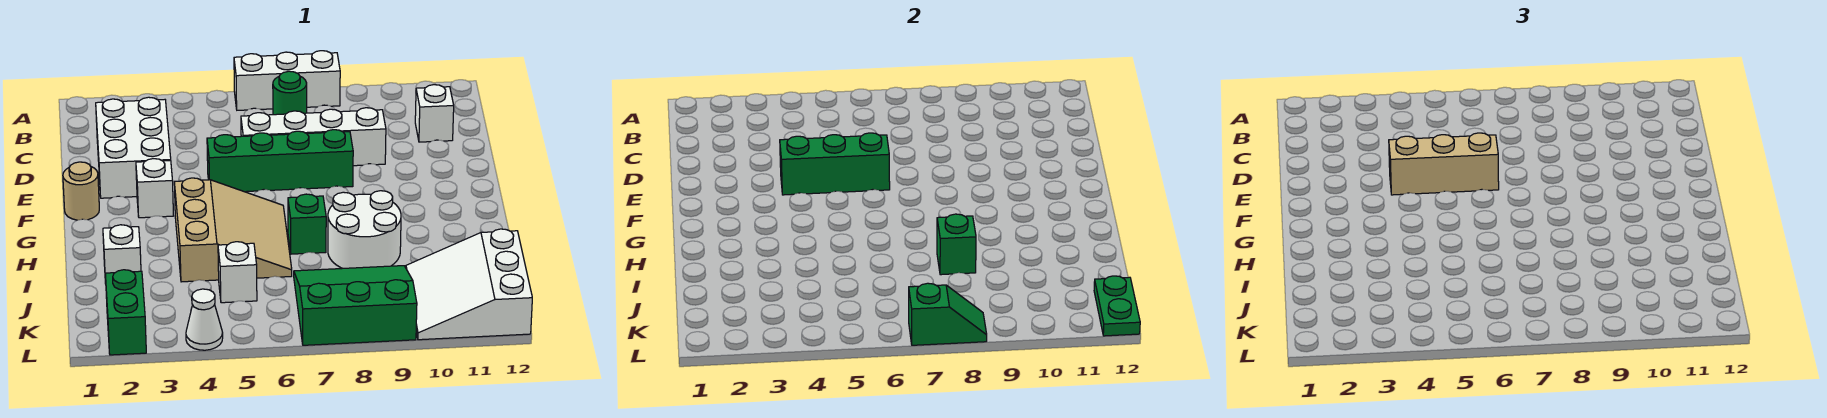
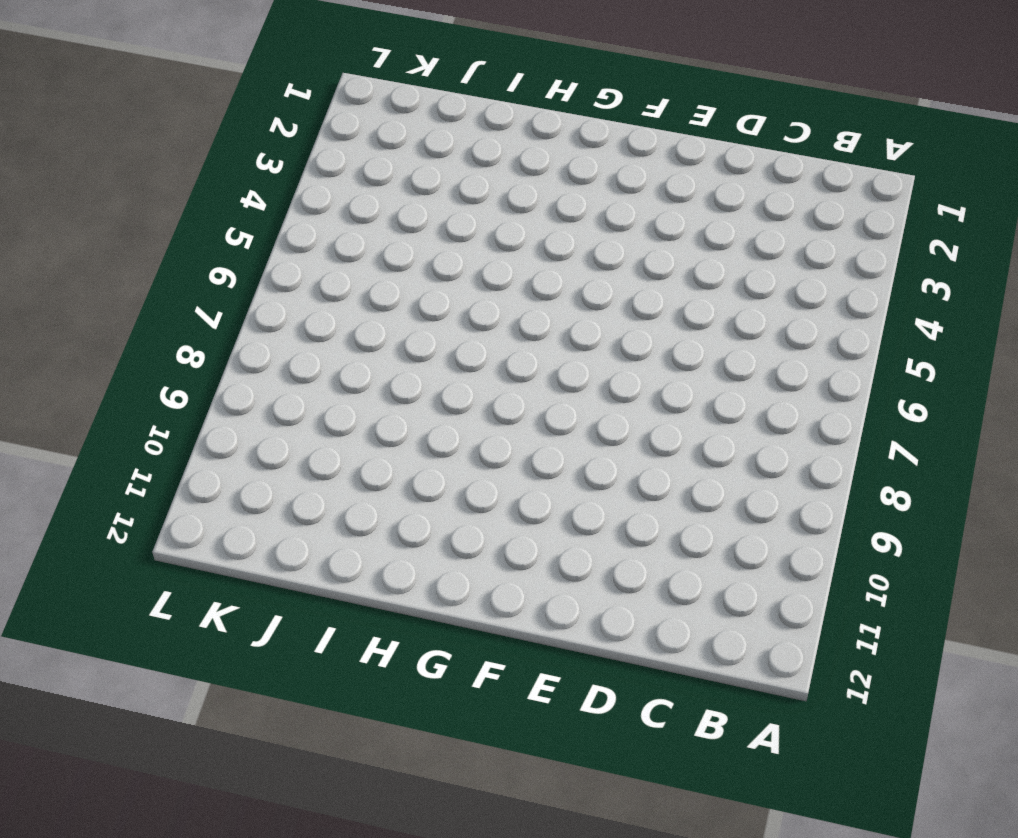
none -> white brick A6:A8 level 1
none -> green round brick B7 level 1
none -> white brick C2:E3 level 1

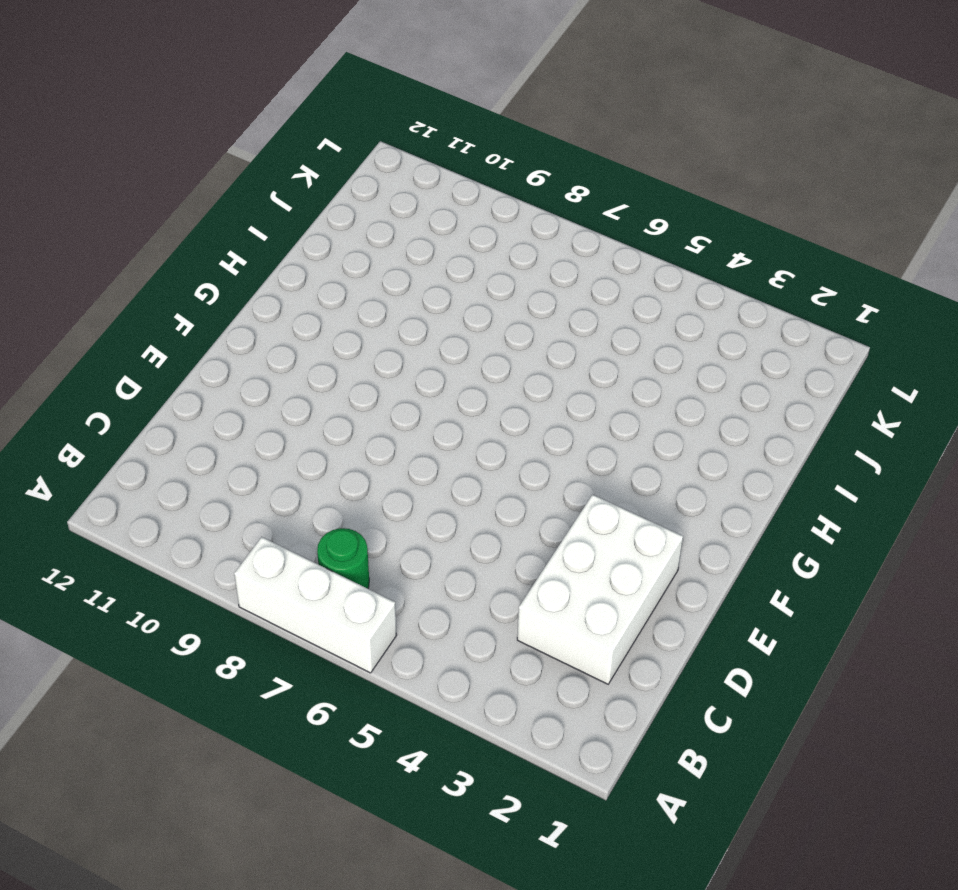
none -> white brick C11 level 1
none -> white brick D6:D9 level 1
none -> green brick E5:E8 level 1

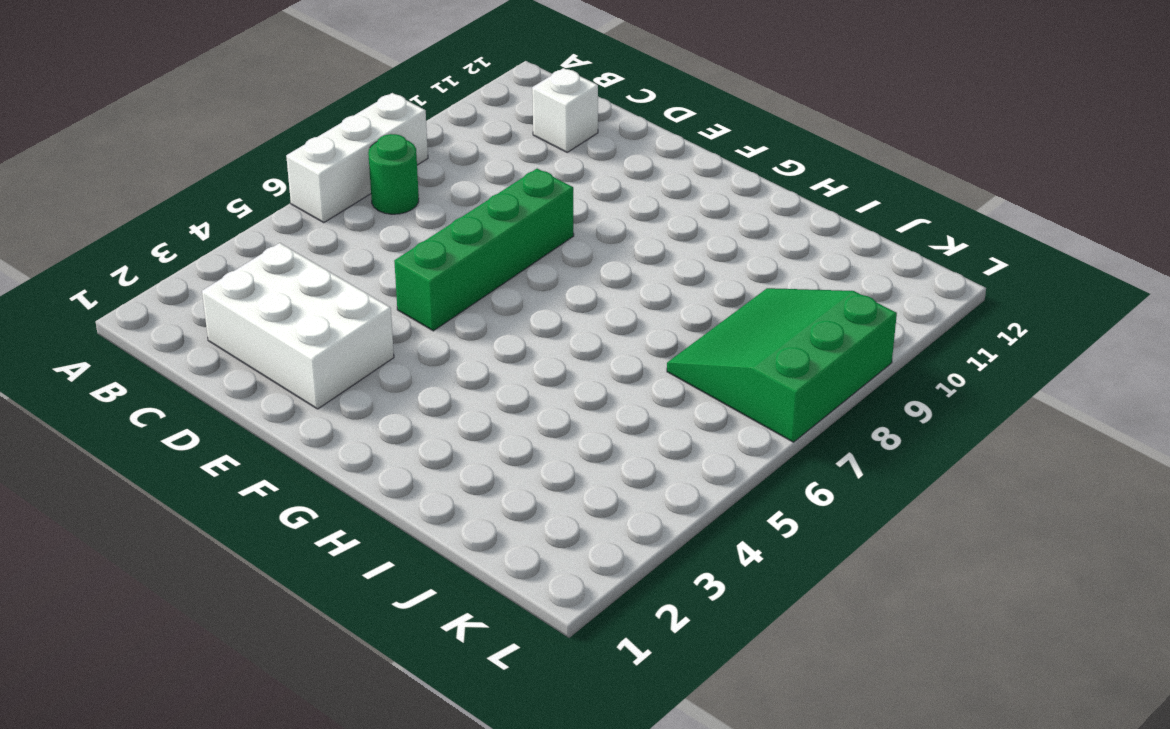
none -> white brick D6:D9 level 1
none -> tan round brick F1 level 1
none -> white brick F3 level 1

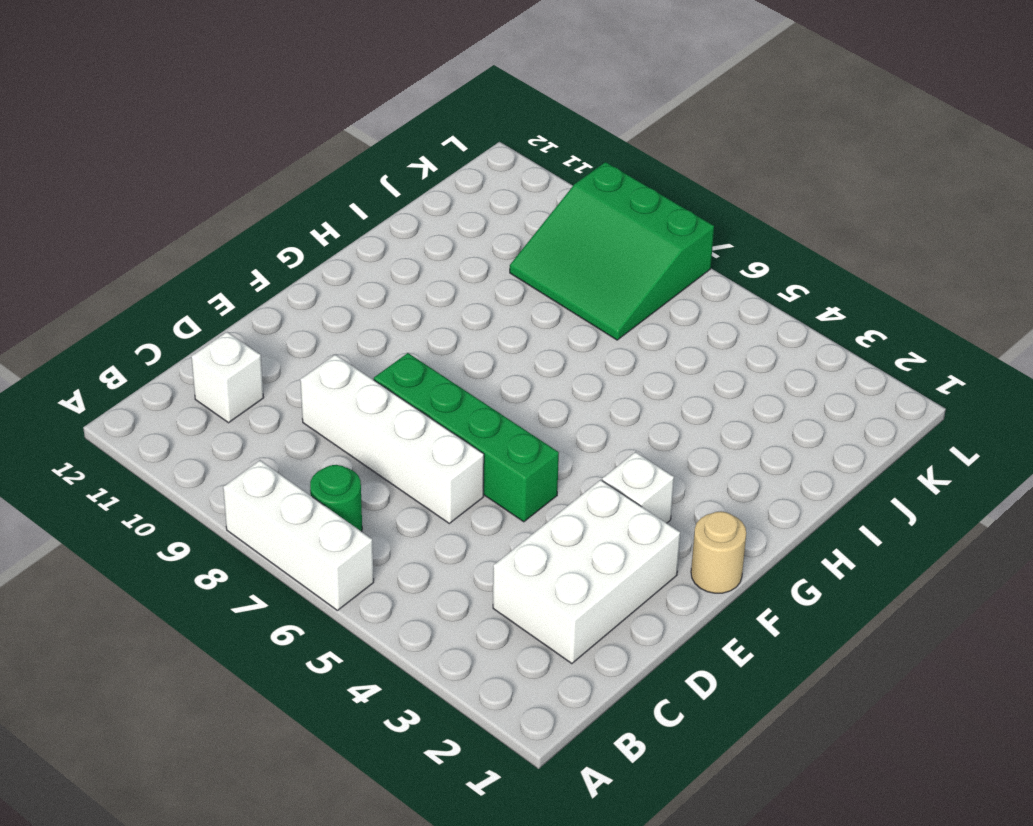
none -> tan slope G4:I6 level 1 top 4
none -> green brick H7 level 1
none -> white round brick H8:I9 level 1

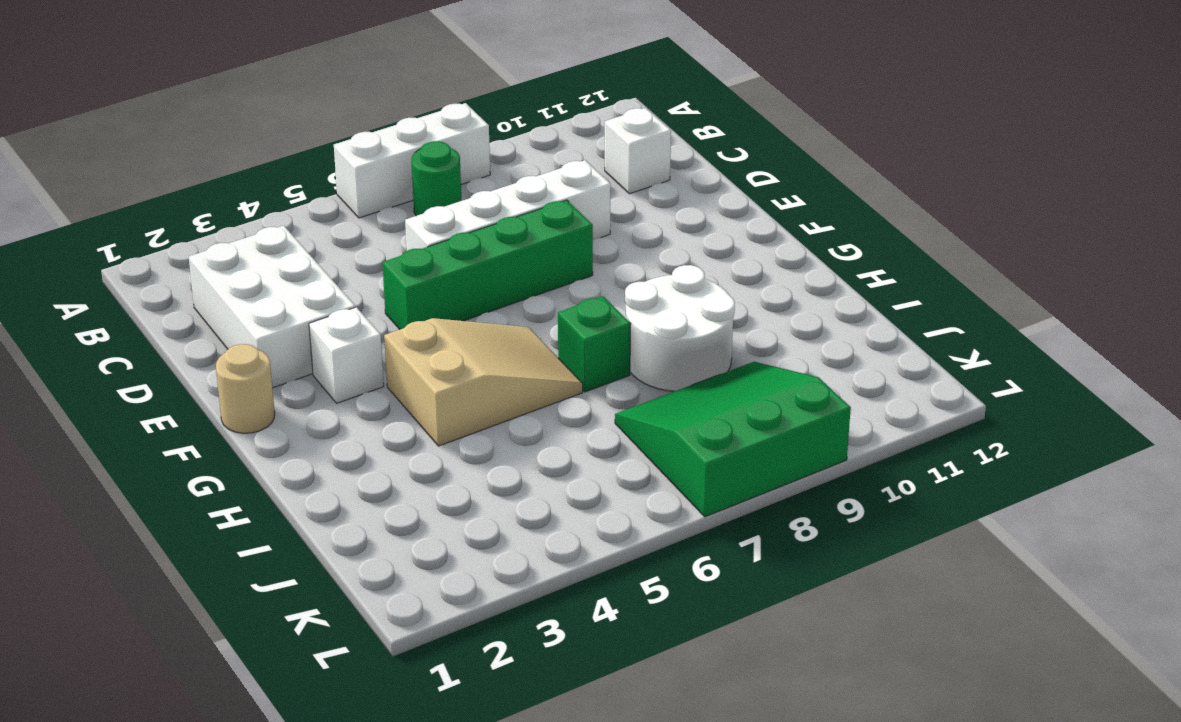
tan slope G4:H6 level 1 top 4 -> tan slope G4:I6 level 1 top 4
none -> white brick I2 level 1
none -> white brick J5 level 1
none -> white slope J10:L12 level 1 top 12

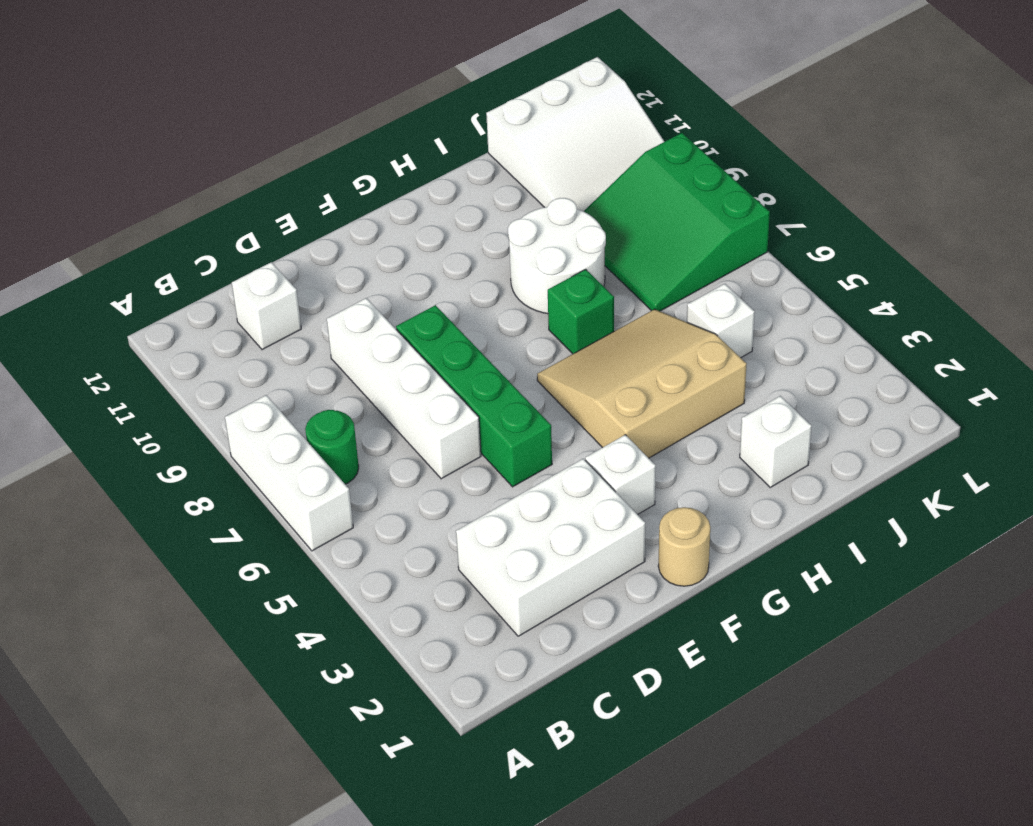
none -> green brick K2:L2 level 1
none -> white cone L4 level 1
none -> green brick E4:E6 level 2

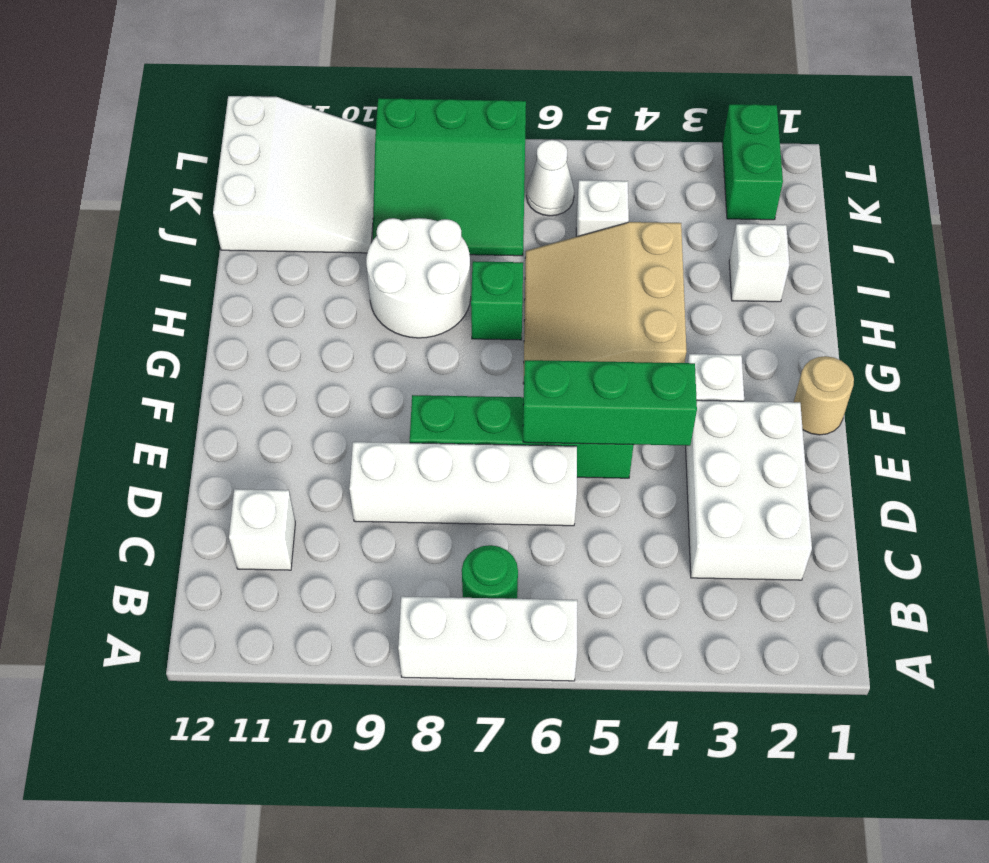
white cone K6 level 1 -> white cone L4 level 1
none -> green brick I8 level 2
none -> green plate K12:L12 level 2
none -> green slope L7:L8 level 2 top 7

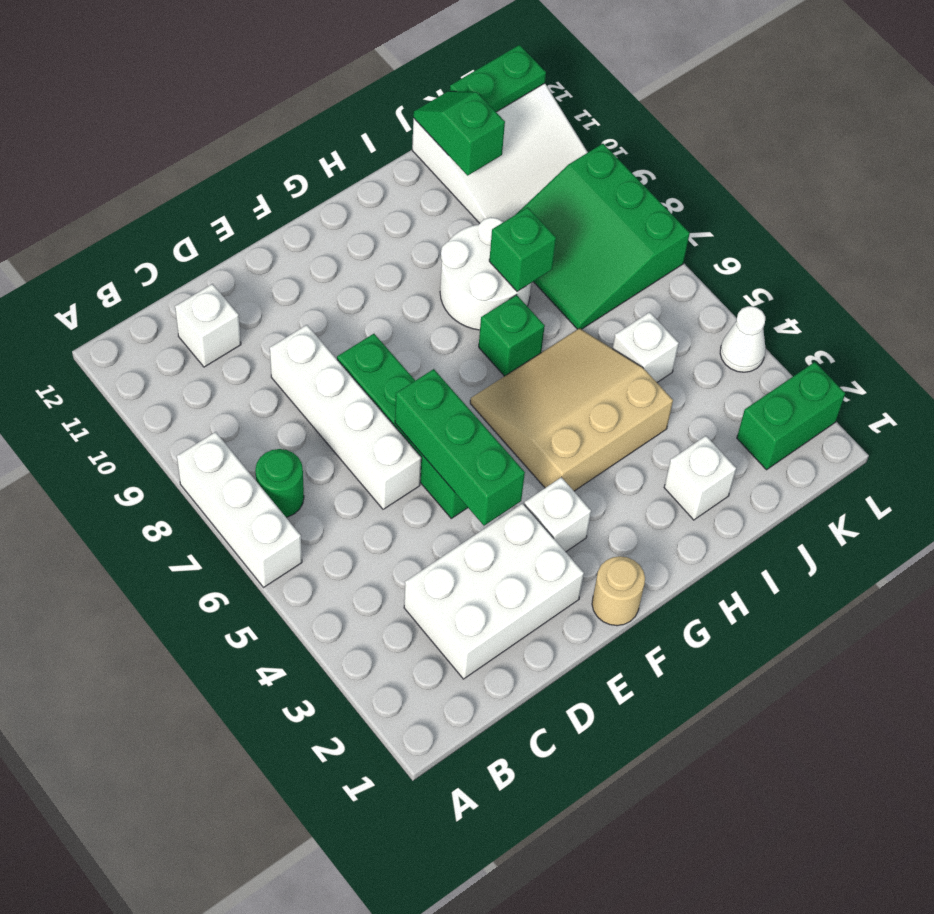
green slope J11:J12 level 2 top 11 -> green slope L7:L8 level 2 top 7
none -> tan brick E4:E6 level 3

